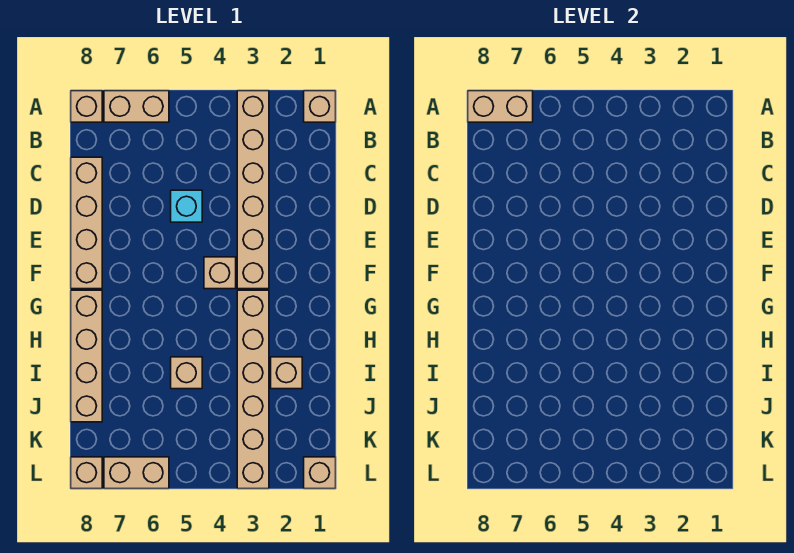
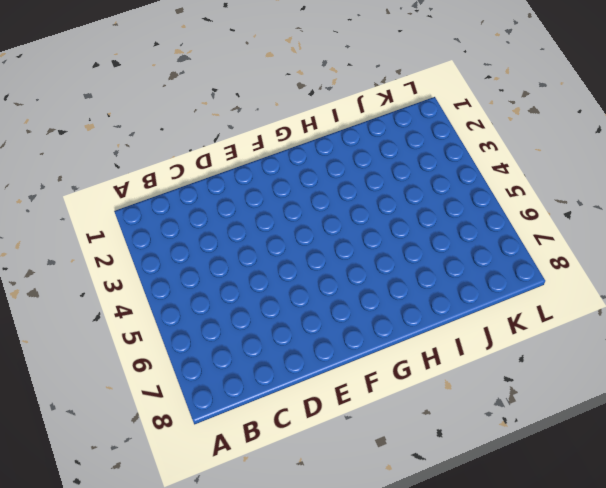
none -> tan brick A1 level 1
none -> tan brick A3:F3 level 1
none -> tan brick A6:A7 level 1

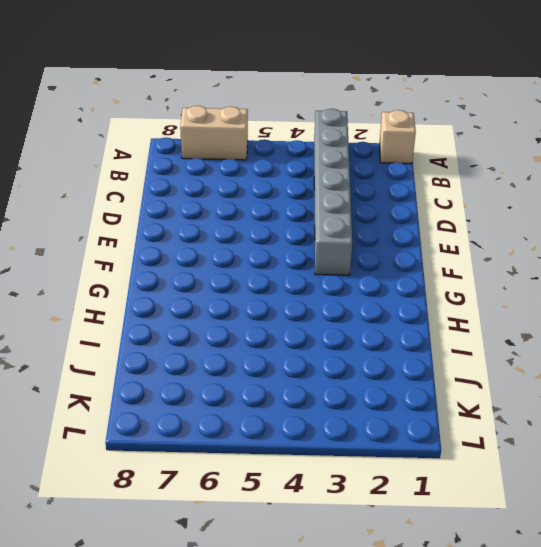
grey brick A3:F3 level 1 -> tan brick A3:F3 level 1
none -> tan brick A8 level 1
none -> tan brick C8:F8 level 1
none -> cyan brick D5 level 1

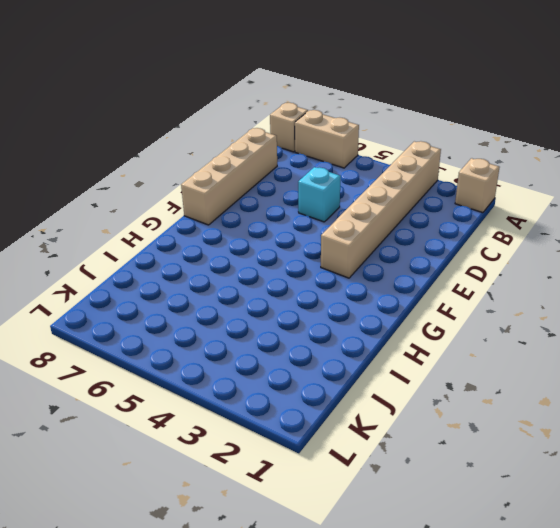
none -> tan brick F4 level 1
none -> tan brick G3:L3 level 1
none -> tan brick G8:J8 level 1

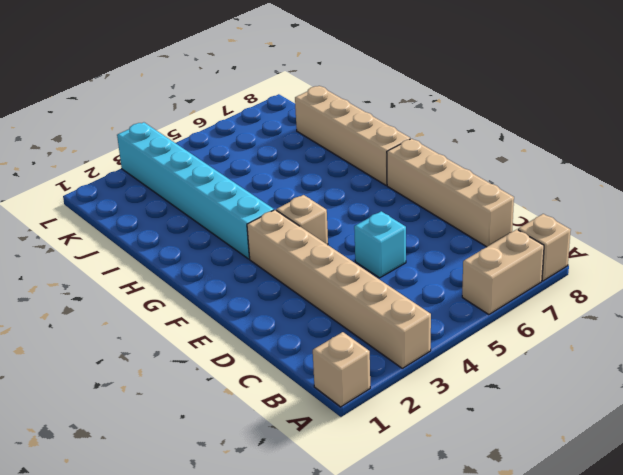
cyan brick G3:L3 level 1 -> tan brick G3:L3 level 1
none -> tan brick I2 level 1
none -> tan brick I5 level 1
none -> tan brick L1 level 1

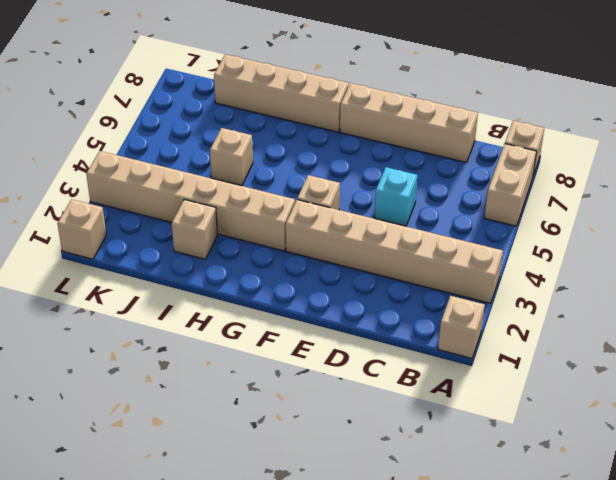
none -> tan brick L6:L7 level 1
none -> tan brick L8 level 1
none -> tan brick A7:A8 level 2

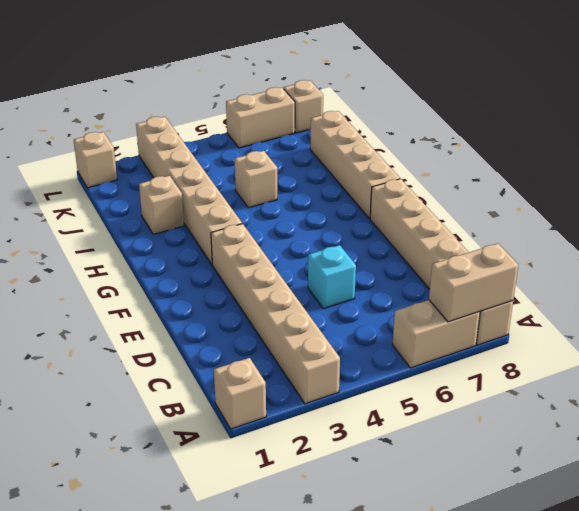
none -> tan brick F4 level 1

